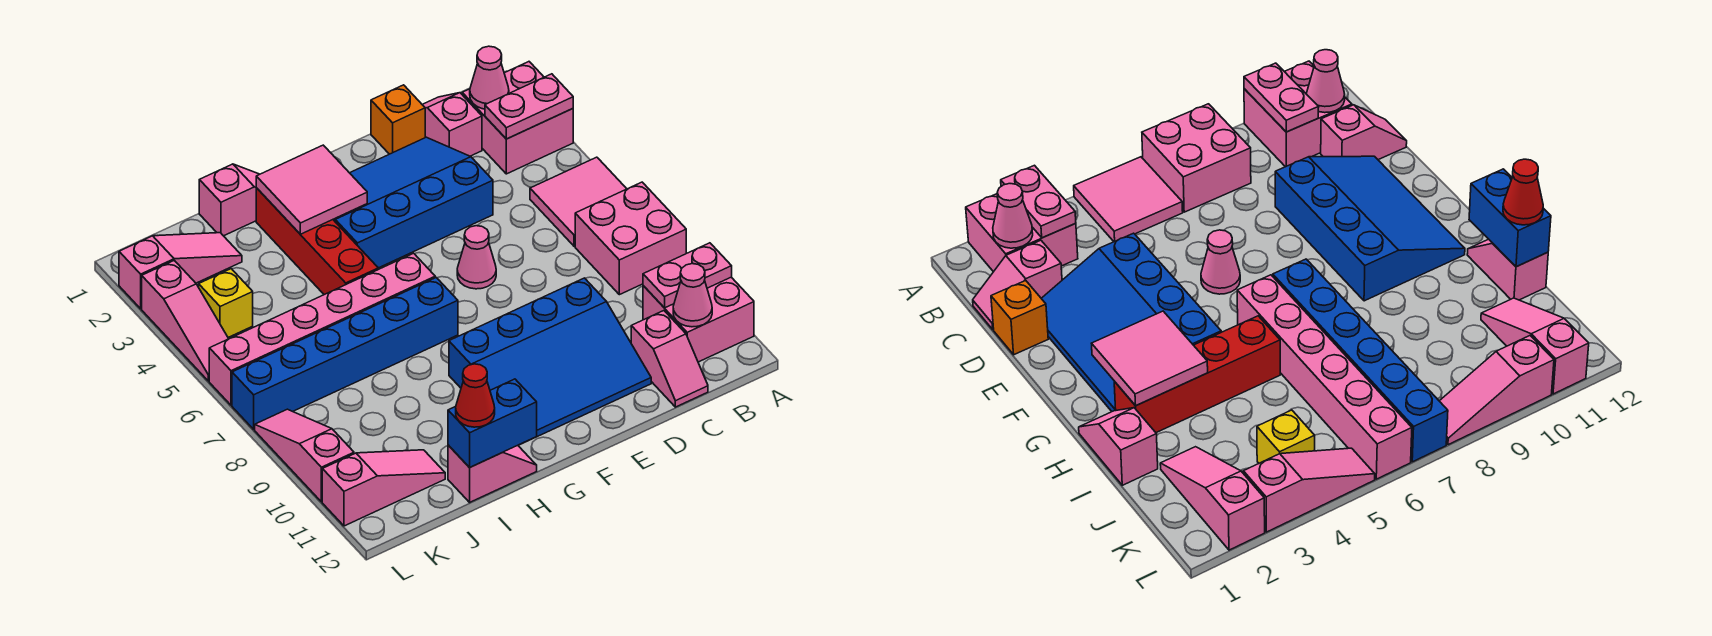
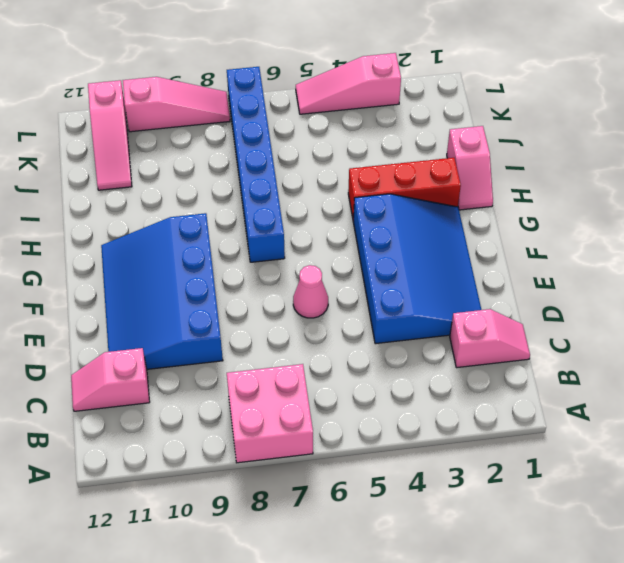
red brick H2:H4 level 1 -> red brick H2:H5 level 1
none -> pink brick A2:B3 level 1
none -> pink tile A5:B6 level 1
none -> pink brick A10:B11 level 1

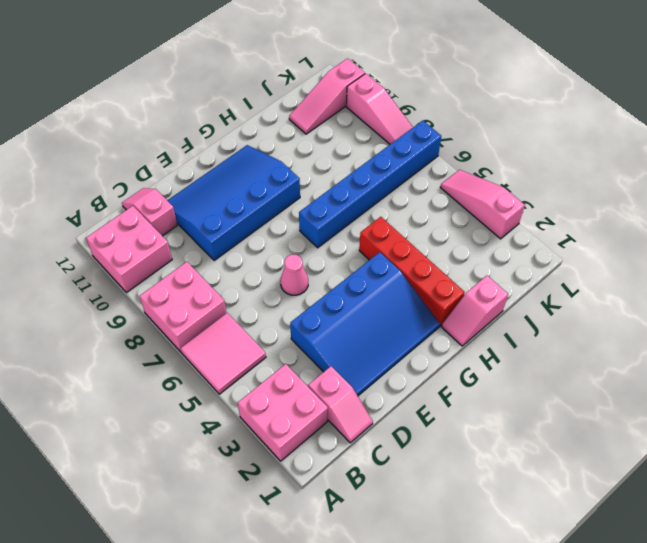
none -> orange brick D1 level 1
none -> pink brick G6:L6 level 1
none -> pink slope H12:I12 level 1 top I

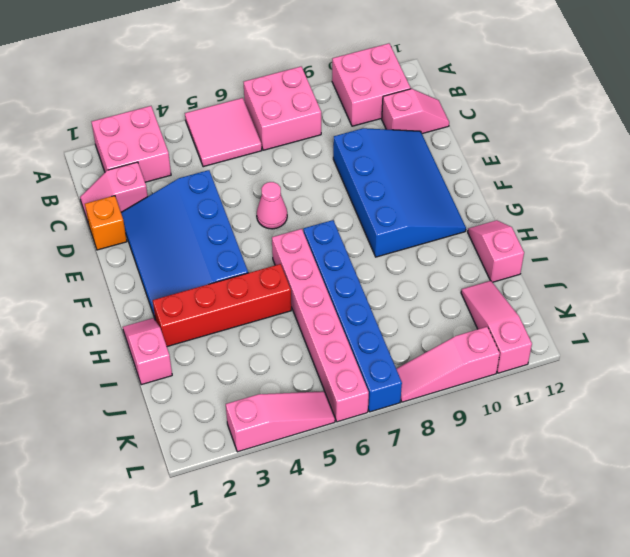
none -> pink slope J2:L2 level 1 top L
none -> yellow brick K4 level 1
none -> pink plate A3:B3 level 2

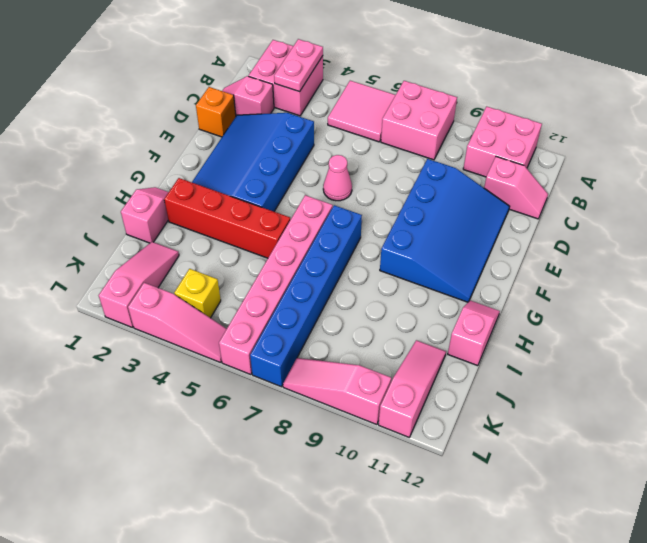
none -> pink plate A10:B10 level 2
none -> pink cone B2 level 2
none -> pink cone B11 level 2

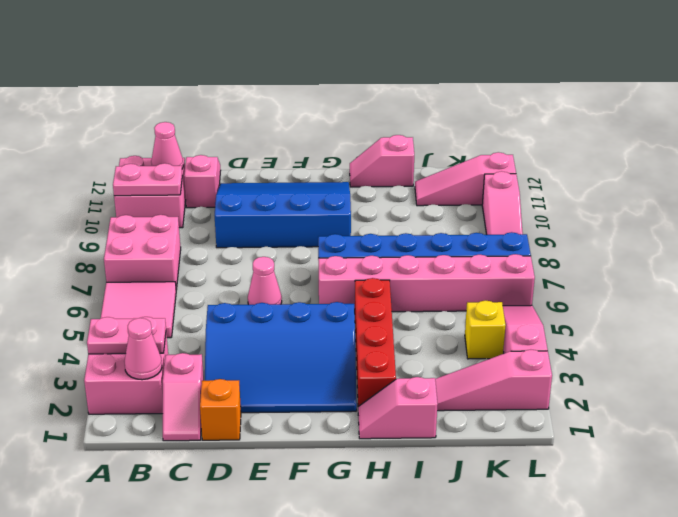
none -> pink tile G2:H3 level 2
none -> blue brick H12:I12 level 2
none -> red cone I12 level 3

